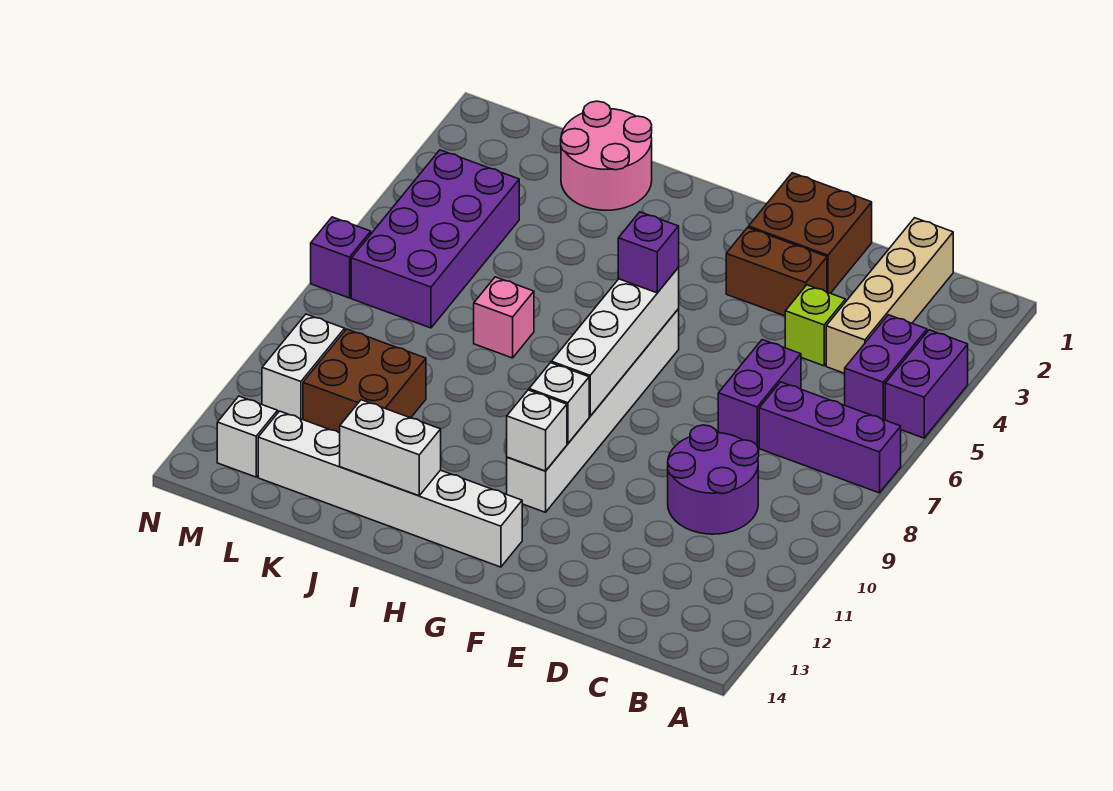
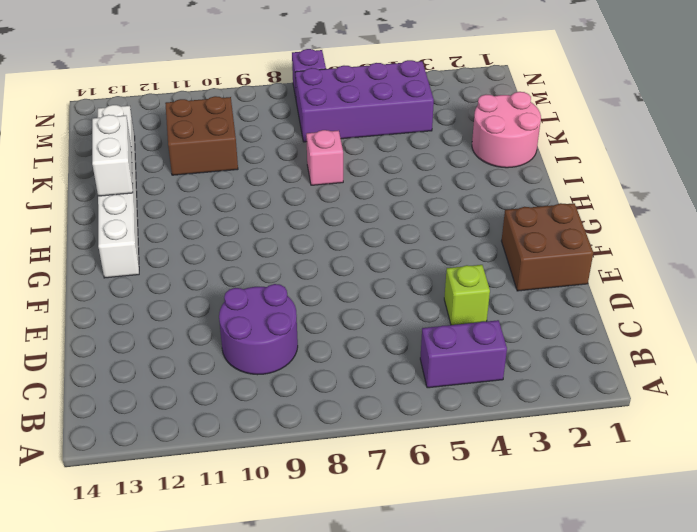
none -> purple brick A4:A5 level 1
none -> purple brick A7:C7 level 1
none -> tan brick C1:C4 level 1

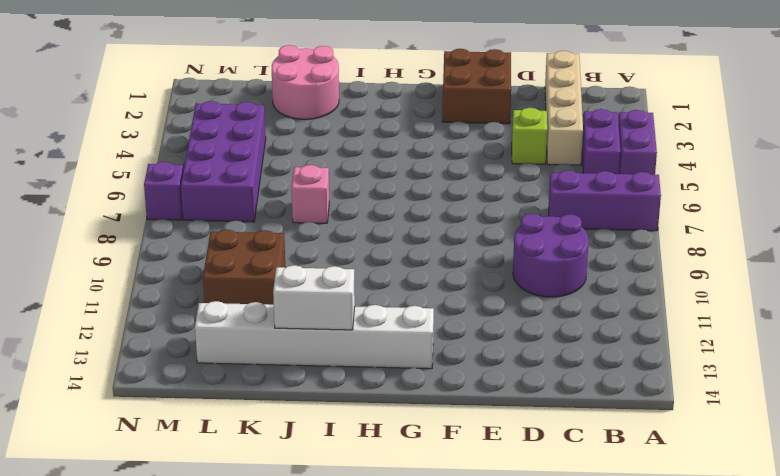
none -> purple brick D6:D7 level 1
none -> brown brick E3:F3 level 1
none -> white brick G6:G11 level 1

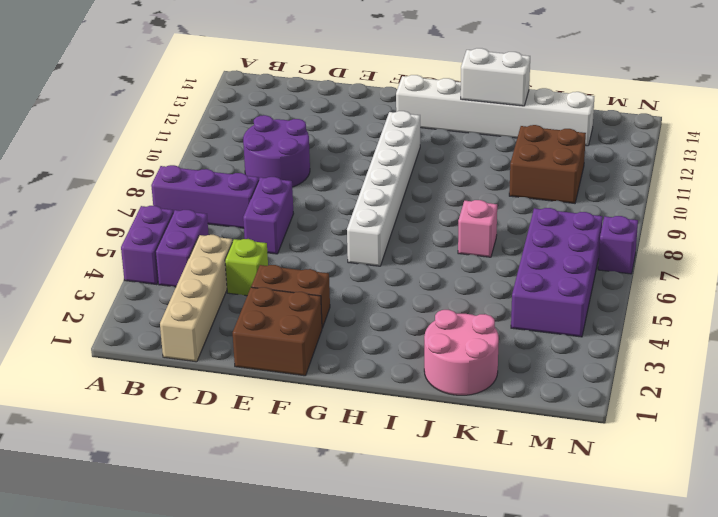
none -> white brick M10:M11 level 1
none -> white brick M13 level 1
none -> white brick G6:G9 level 2

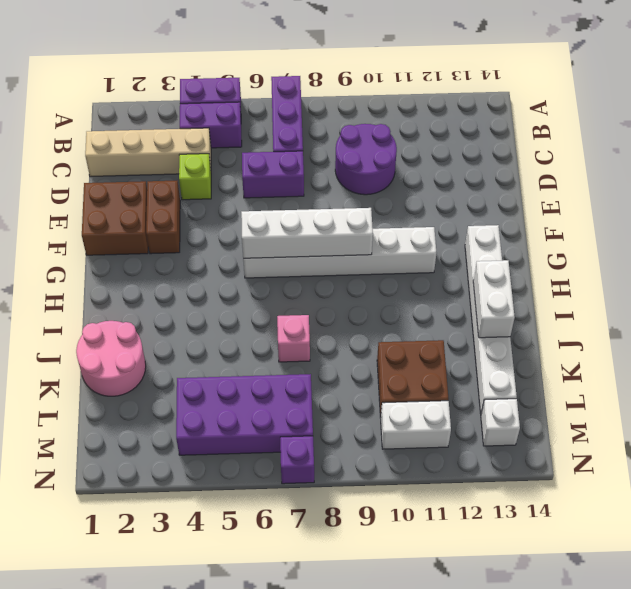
none -> white brick G10 level 2
none -> white brick G11 level 2
none -> purple brick G6 level 3

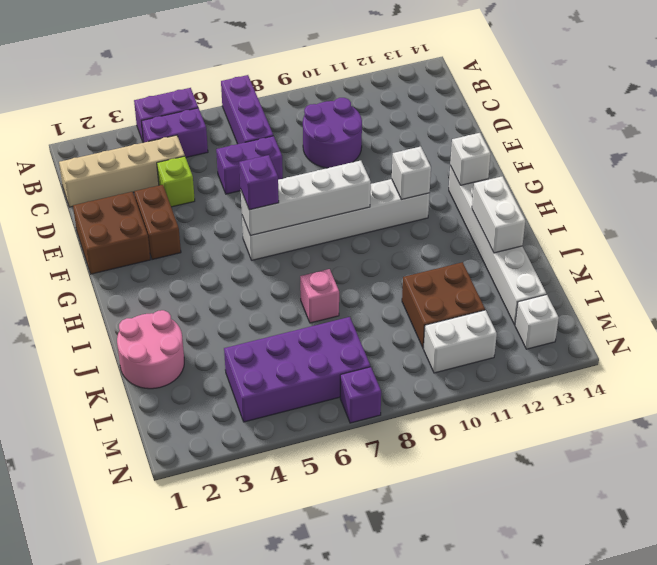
white brick G13 level 2 -> white brick G10 level 2

